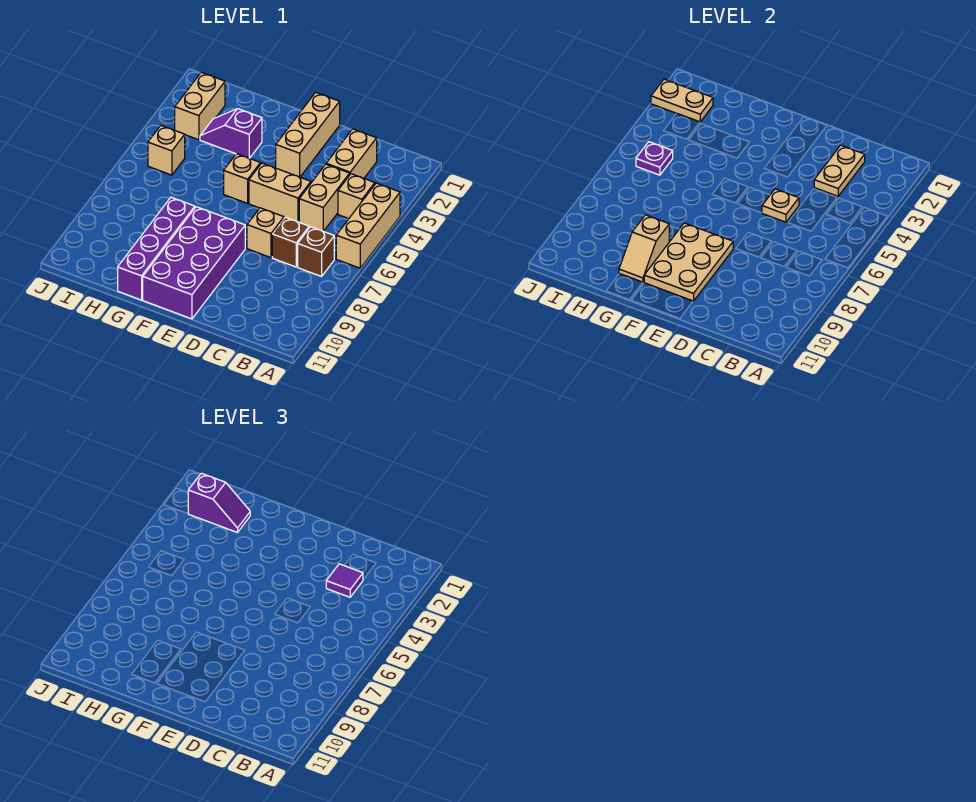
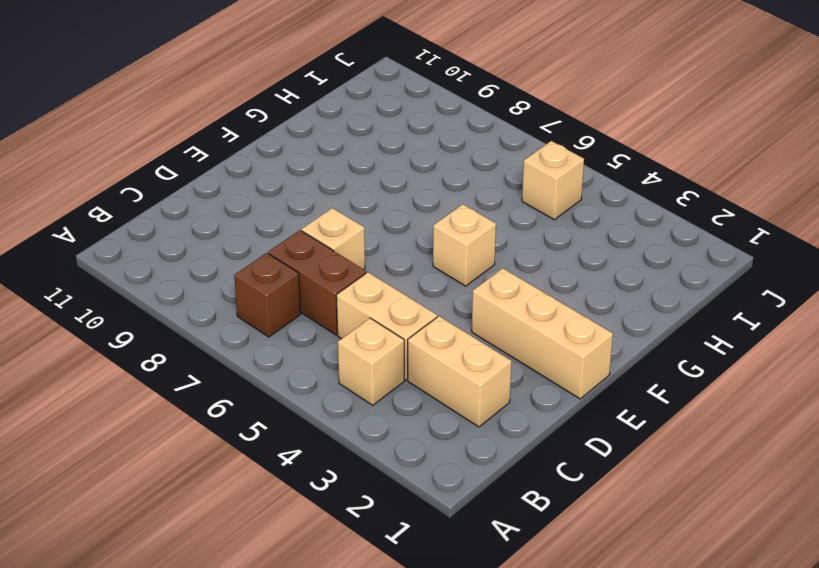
brown brick C6:C7 level 1 -> brown brick C7 level 1
none -> tan brick A4:A6 level 1
none -> tan brick D5:E5 level 1
none -> purple brick E8:F11 level 1

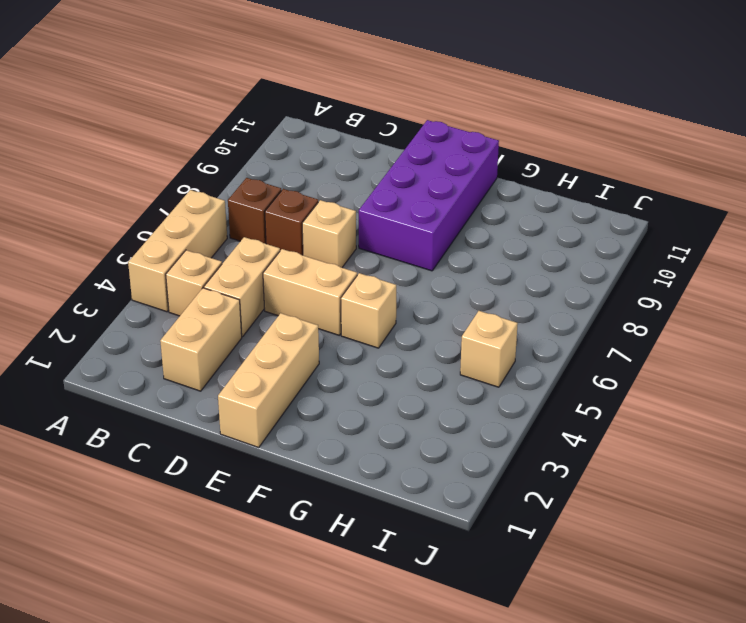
none -> purple slope G3:H3 level 1 top G
none -> purple brick G8:G11 level 1
none -> tan brick I2:I3 level 1

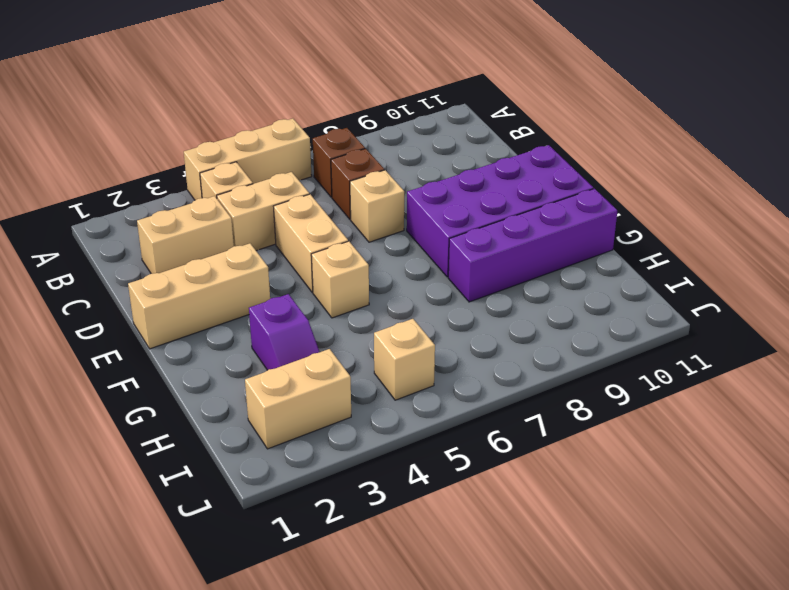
none -> tan plate C2:C3 level 2
none -> tan plate D5 level 2
none -> tan plate E8:F10 level 2

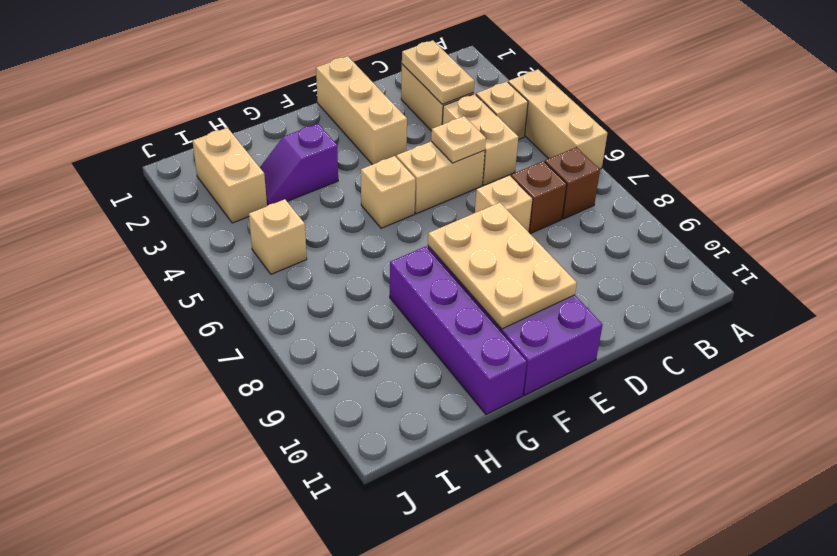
none -> tan slope G9:G10 level 2 top 9
none -> tan plate I2:J2 level 2
none -> purple plate I5 level 2

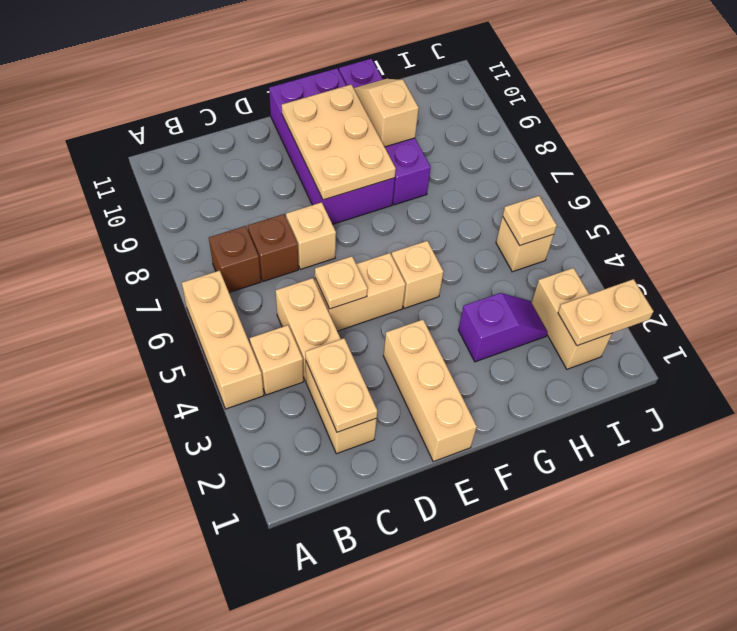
tan plate I5 level 2 -> purple plate I5 level 2
none -> purple tile C3 level 3
none -> purple slope H2:I2 level 3 top I

